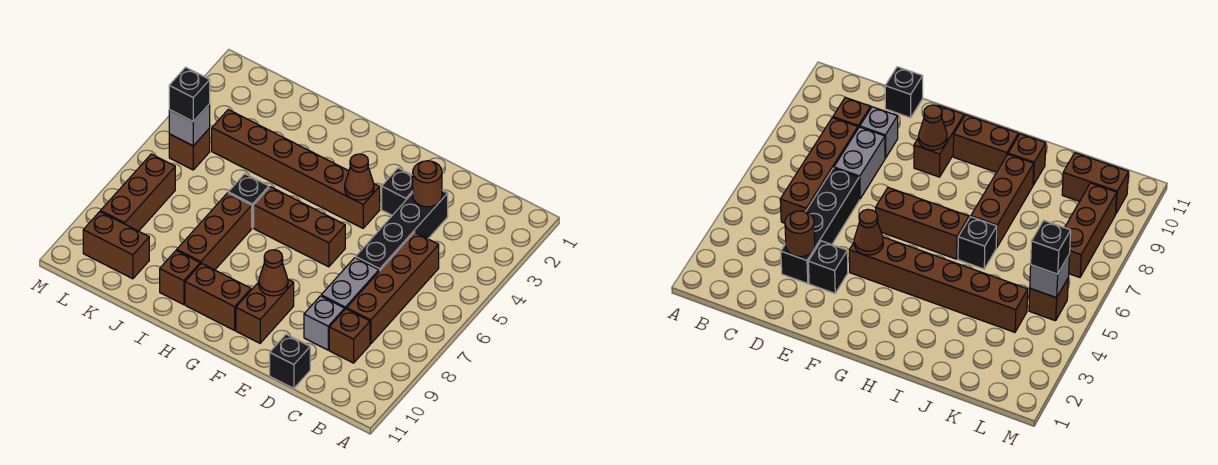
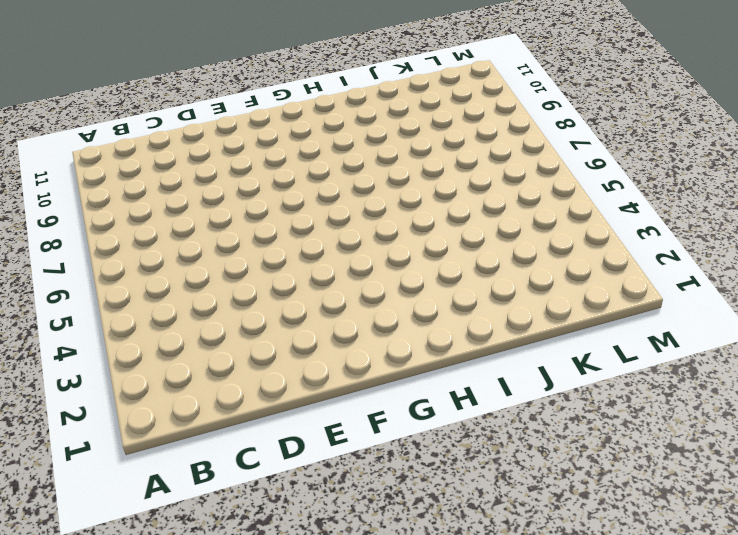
none -> brown brick C5:C8 level 1
none -> brown brick C9 level 1
none -> black brick D3:D6 level 1

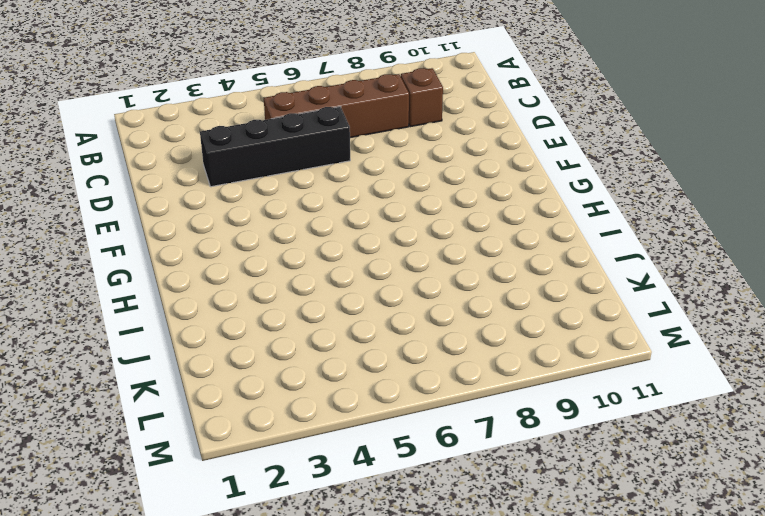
none -> grey brick D7:D8 level 1
none -> grey brick D9 level 1
none -> black brick D11 level 1

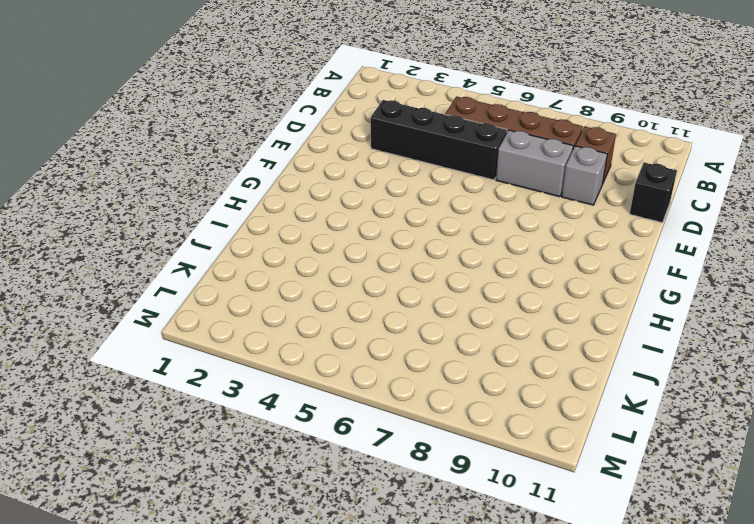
none -> black brick E3 level 1
none -> brown brick F4:K4 level 1
none -> brown brick F6:H6 level 1

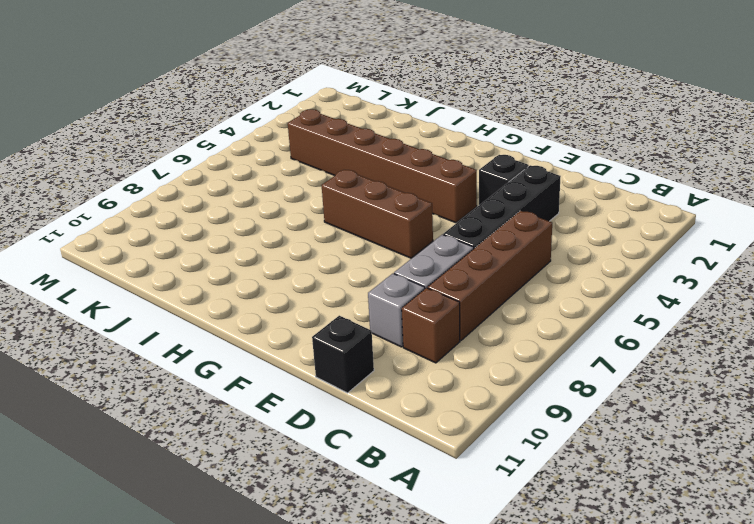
none -> brown brick F9:F10 level 1
none -> brown brick G10:H10 level 1
none -> black brick I6 level 1

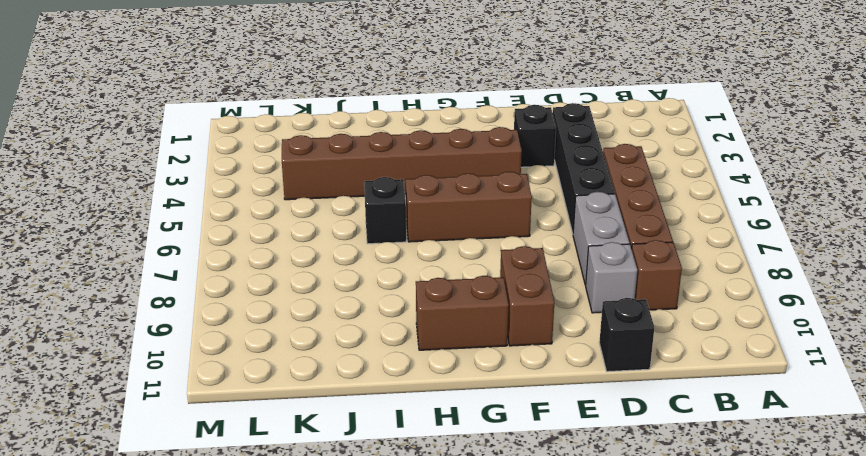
none -> brown brick I7:I9 level 1
none -> brown brick I10 level 1
none -> brown brick K10:L10 level 1

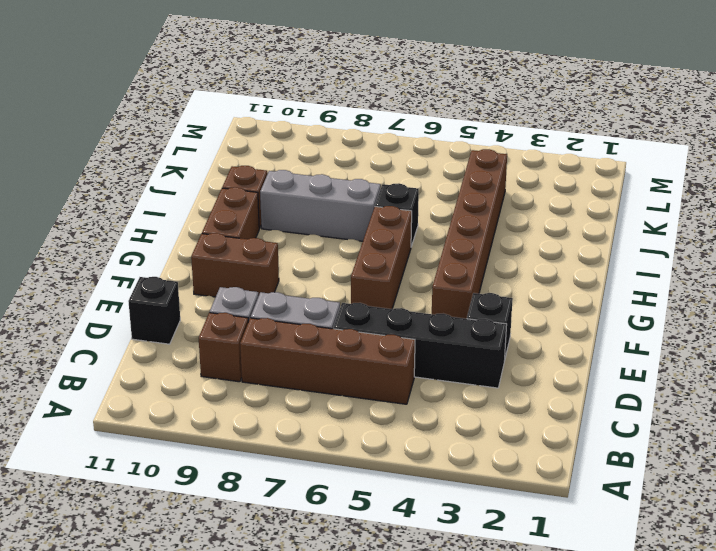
grey brick I7:I9 level 1 -> brown brick I7:I9 level 1
none -> brown brick K10:L10 level 1
none -> brown brick L5 level 1
none -> brown brick L7:L9 level 1

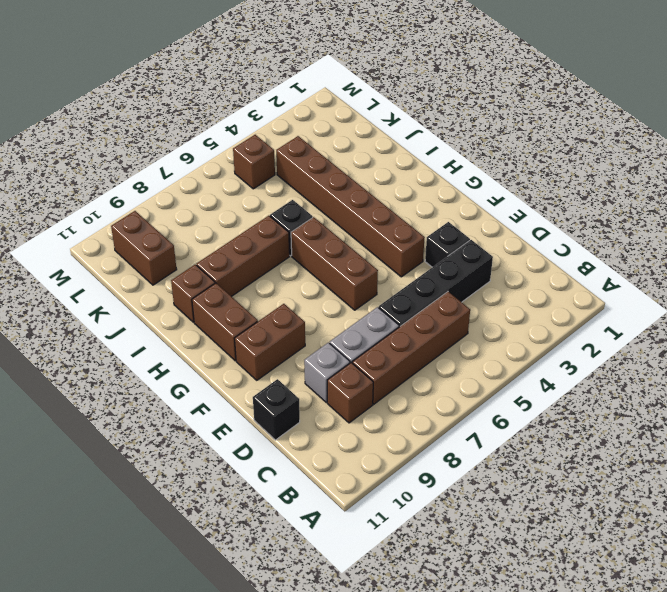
none -> brown brick L7:L9 level 1
none -> brown round brick D3 level 2
none -> brown cone F4 level 2

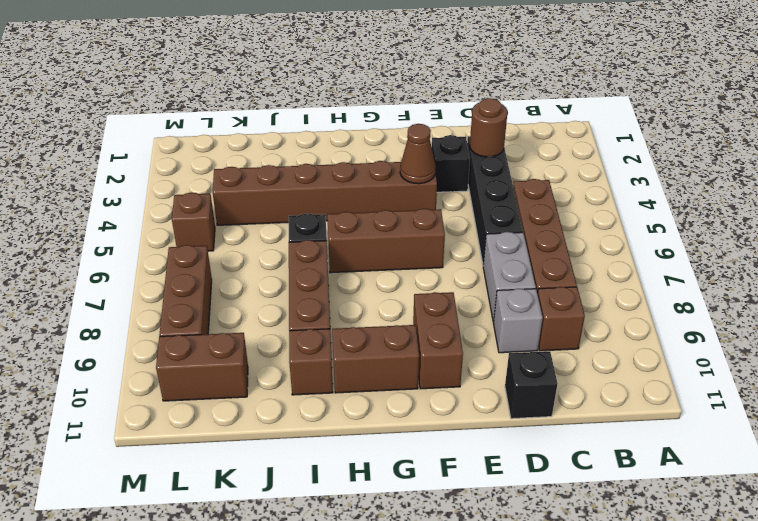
none -> brown cone F9 level 2
none -> grey brick L5 level 2
none -> black brick L5 level 3

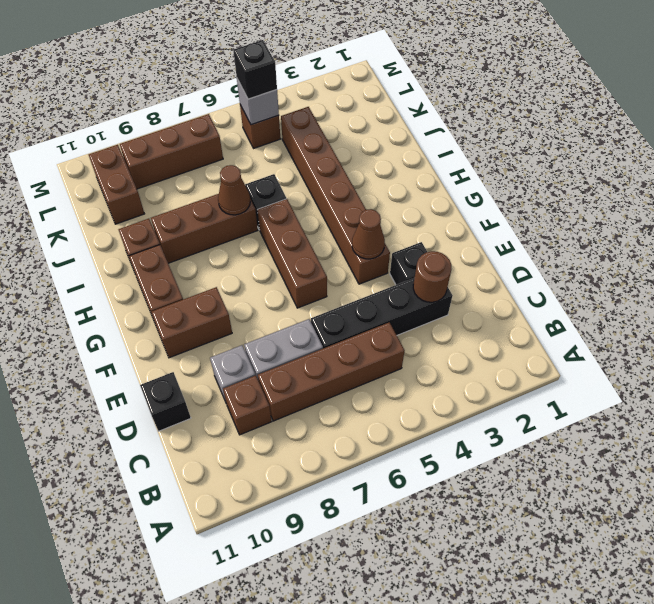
brown cone I7 level 2 -> brown cone F9 level 2

